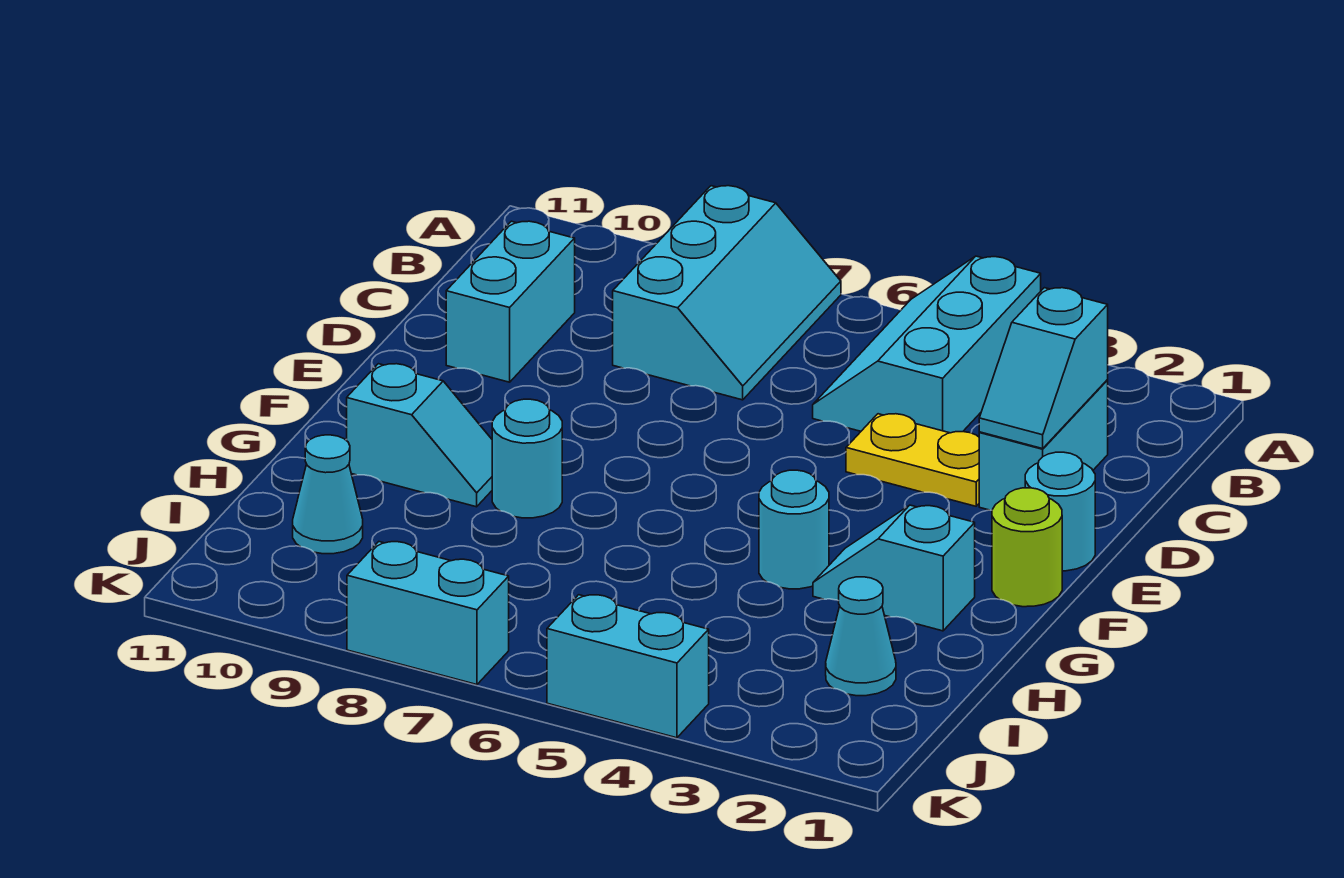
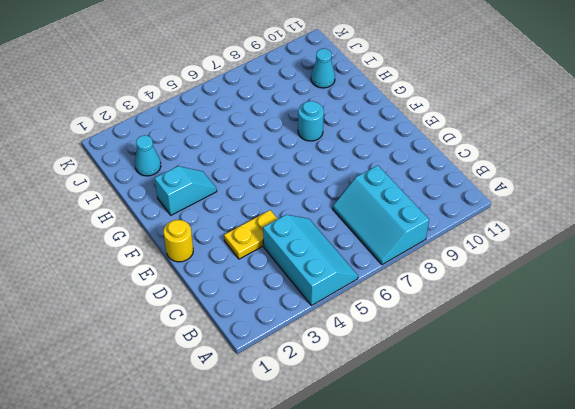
yellow round brick E1 level 1 -> cyan round brick E1 level 1
none -> cyan brick C2:D2 level 1
none -> cyan brick C10:D10 level 1
none -> lime round brick F1 level 1

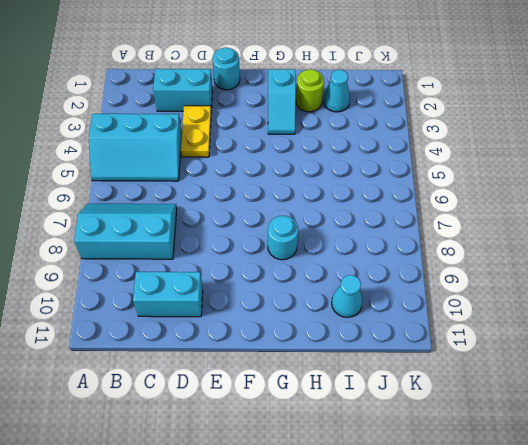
lime round brick H2 level 1 -> lime round brick F1 level 1
none -> cyan round brick G4 level 1
none -> cyan slope G9:G10 level 1 top 10
none -> cyan brick K4:K5 level 1

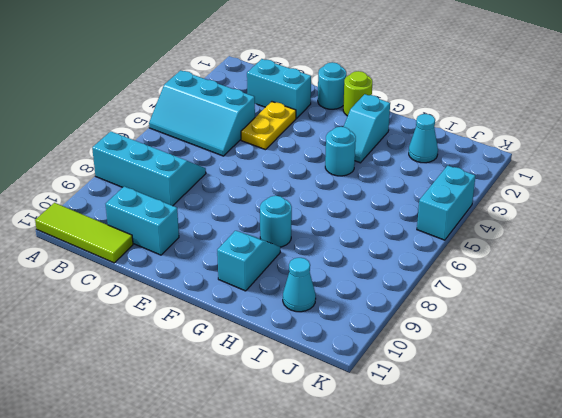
lime tile A11:C11 level 1 -> none
none -> cyan brick K7:K8 level 1
none -> cyan slope C2:D2 level 2 top C

